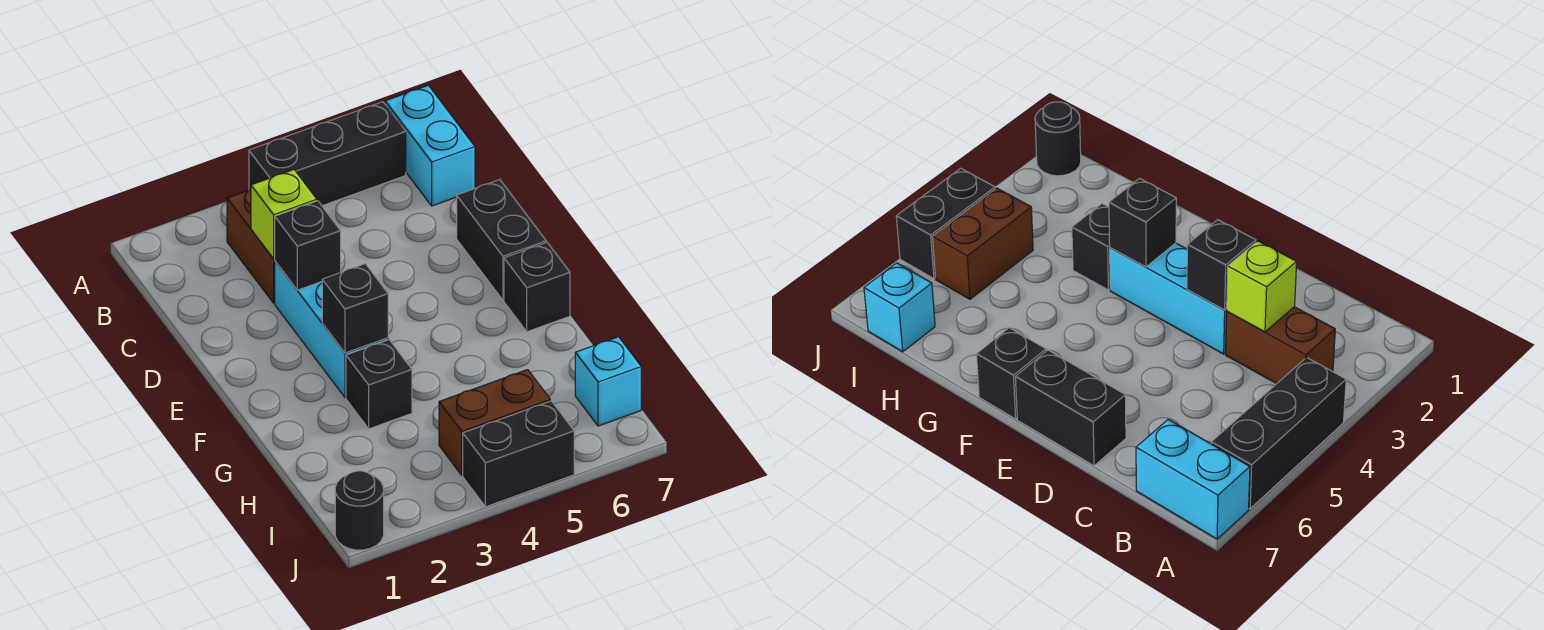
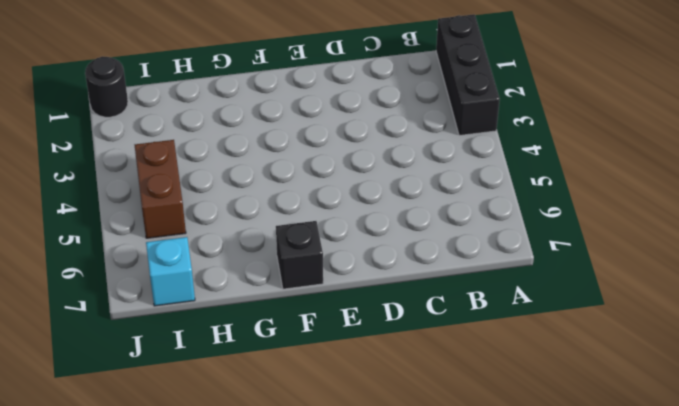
black brick A1:A3 level 1 -> black brick A4:A6 level 1
none -> cyan brick A7:B7 level 1
none -> brown brick B3:C3 level 1
none -> cyan brick D3:F3 level 1

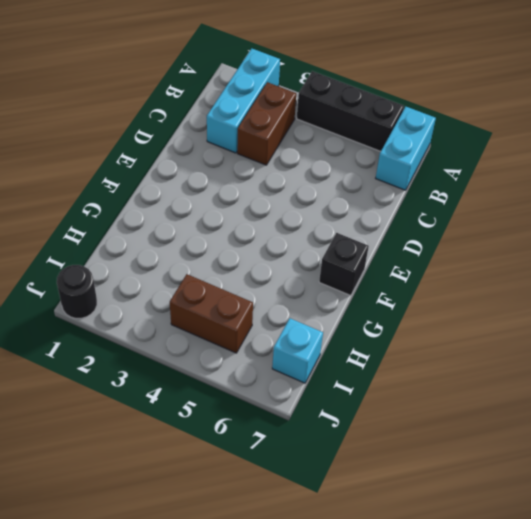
cyan brick A2:C2 level 1 -> cyan brick D3:F3 level 1
none -> black brick D7:E7 level 1
none -> black brick G3 level 1
none -> black brick J4:J5 level 1

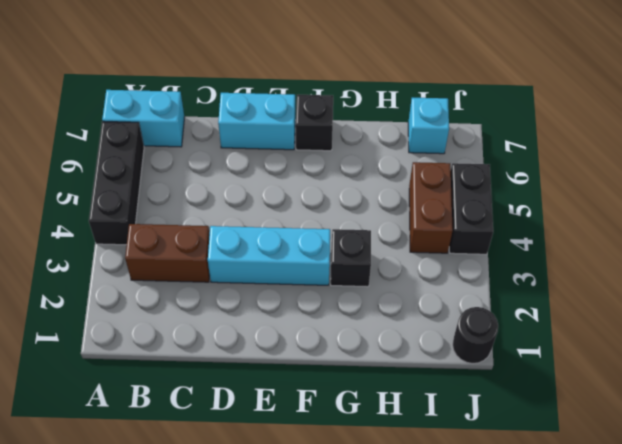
cyan brick D7:E7 level 1 -> black brick D7:E7 level 1
none -> lime brick C3 level 2
none -> black brick D3 level 2
none -> black brick F3 level 2

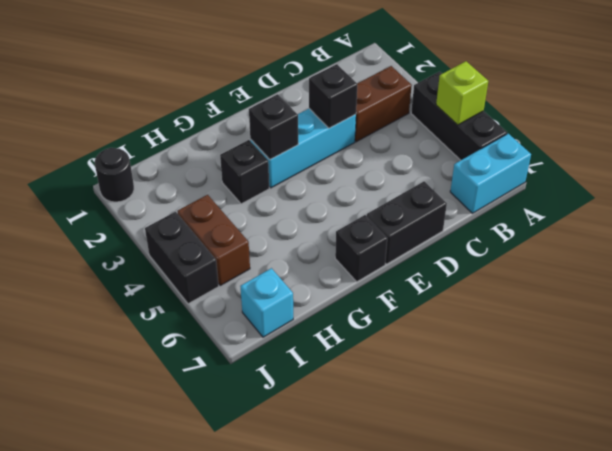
lime brick A5 level 2 -> lime brick C3 level 2

